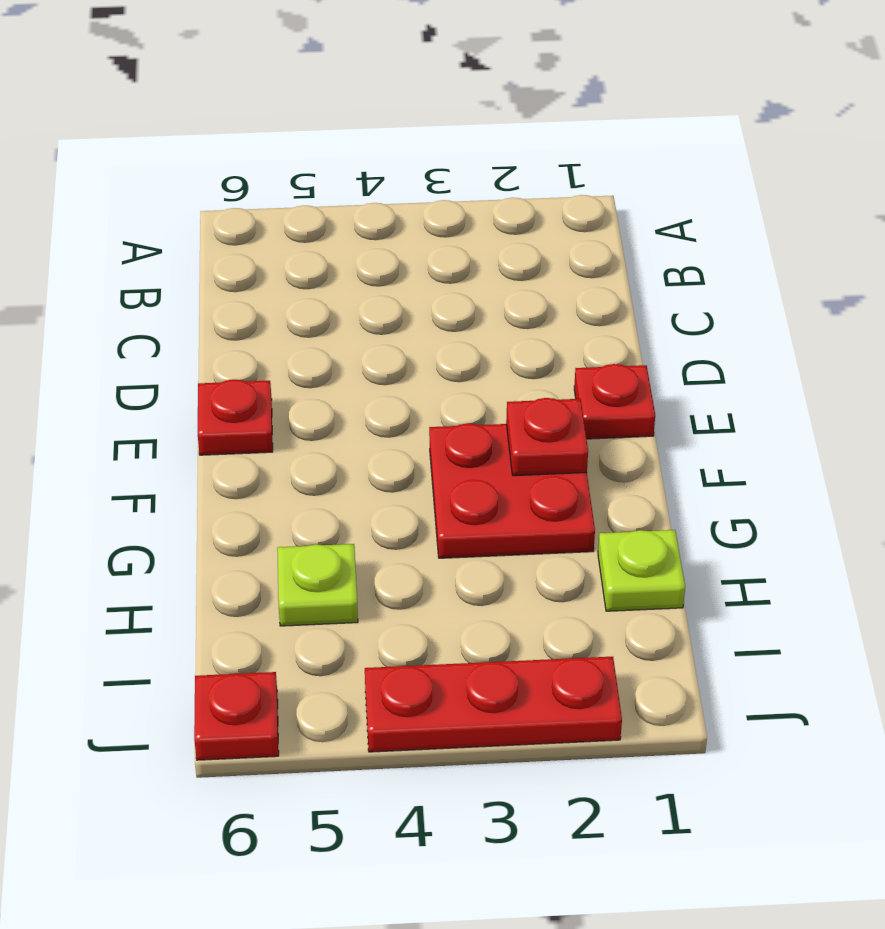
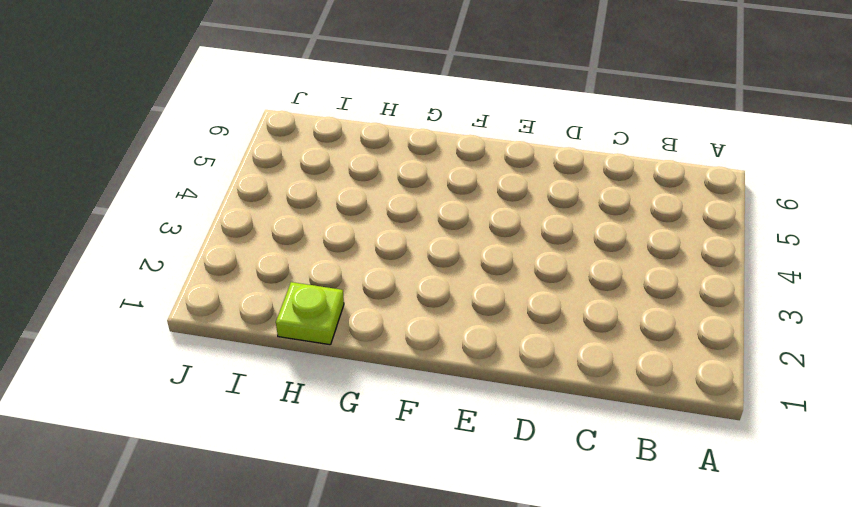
none -> red plate E1 level 1
none -> red plate E6 level 1

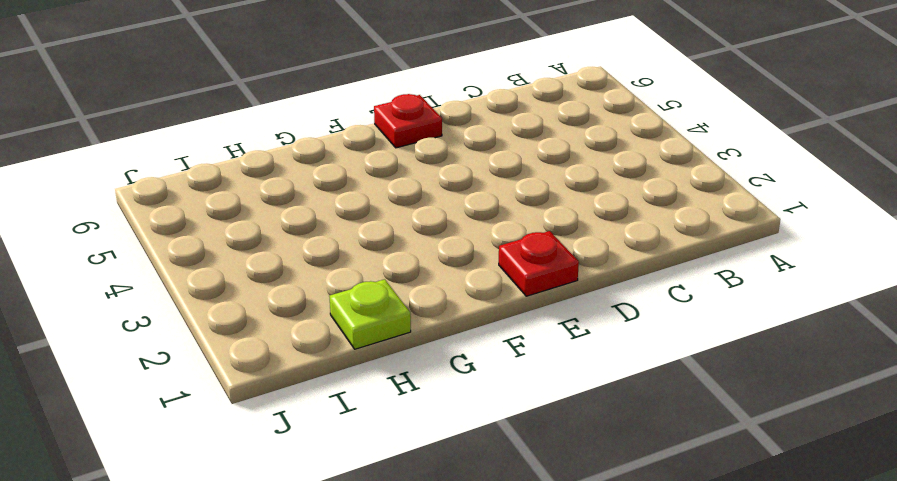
none -> red plate F2:G3 level 1
none -> lime plate H5 level 1

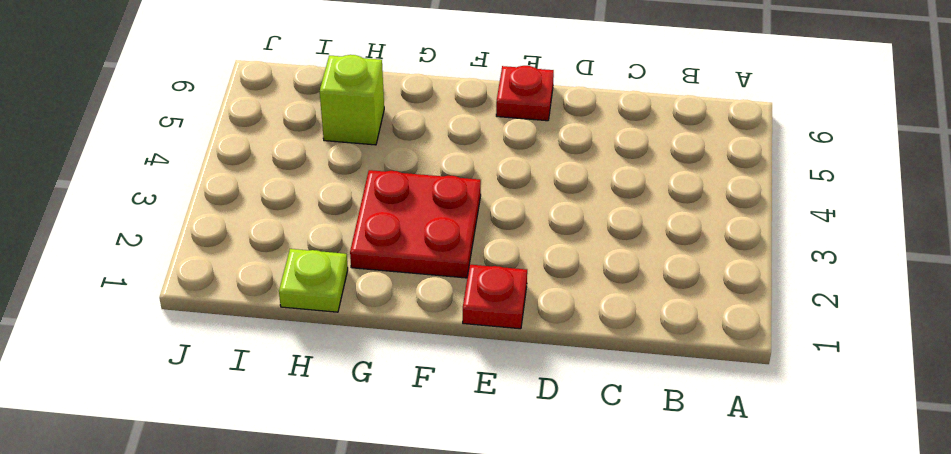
lime brick H5 level 1 -> lime plate H5 level 1
none -> red plate J2:J4 level 1
none -> red plate J6 level 1

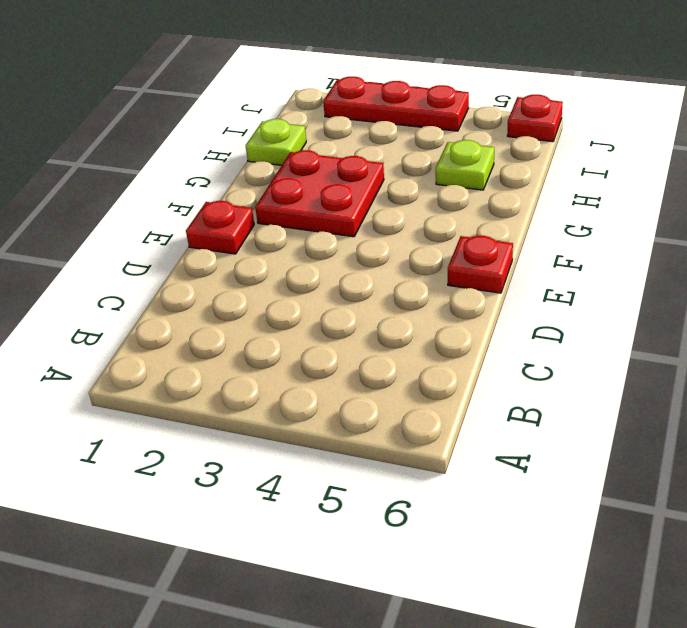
none -> red plate F2 level 2

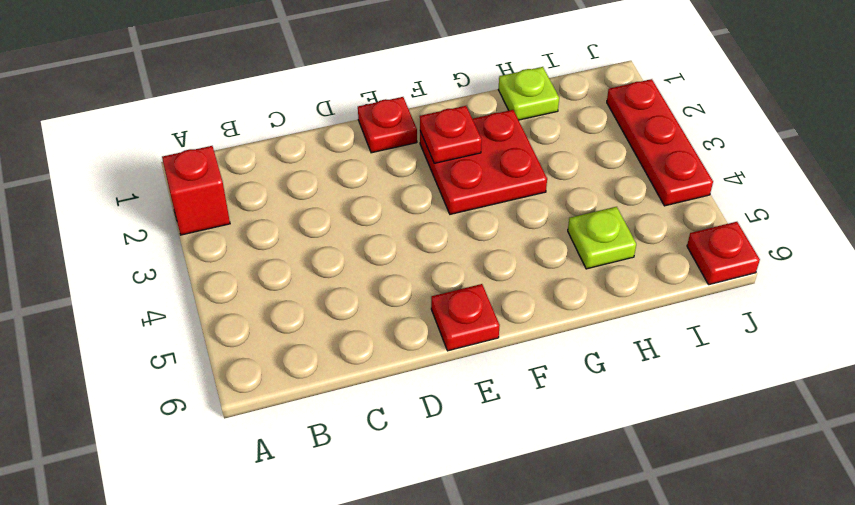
red brick A2 level 1 -> none

